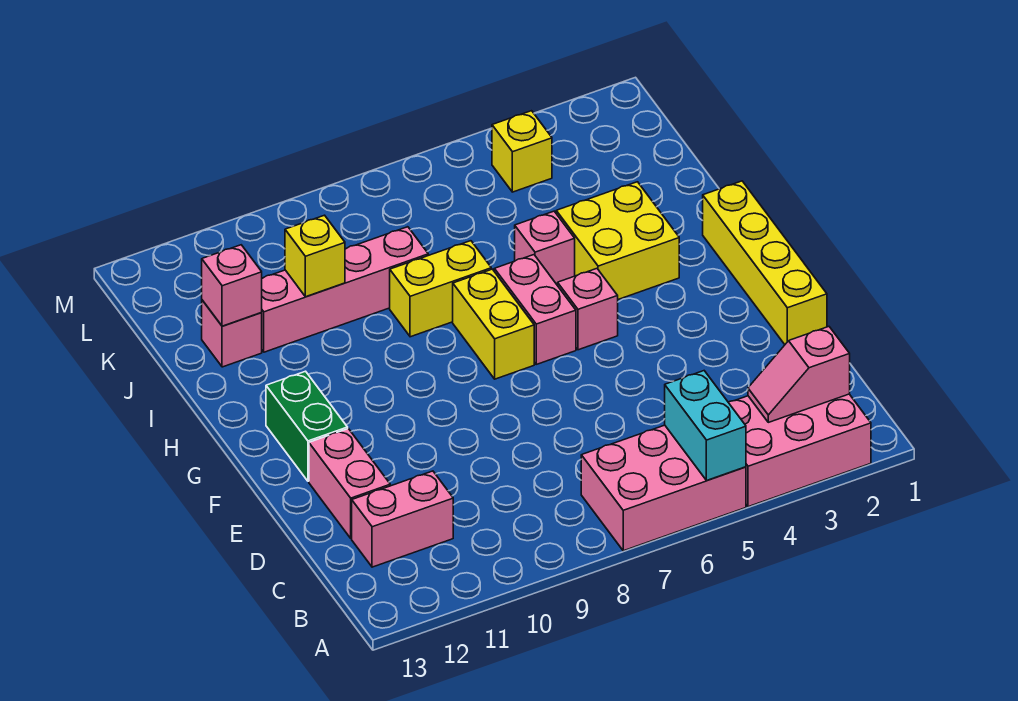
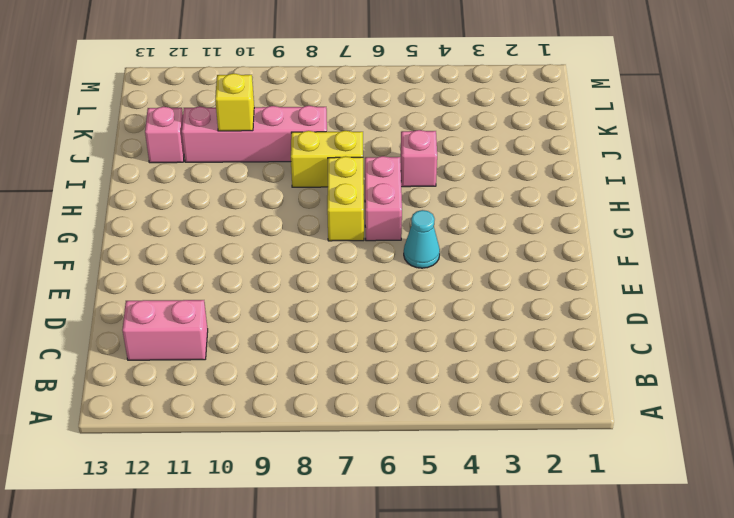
cyan cone F5 level 1 -> none
none -> pink brick A2:B4 level 1
none -> pink brick A5:B7 level 1
none -> pink brick D12:E12 level 1

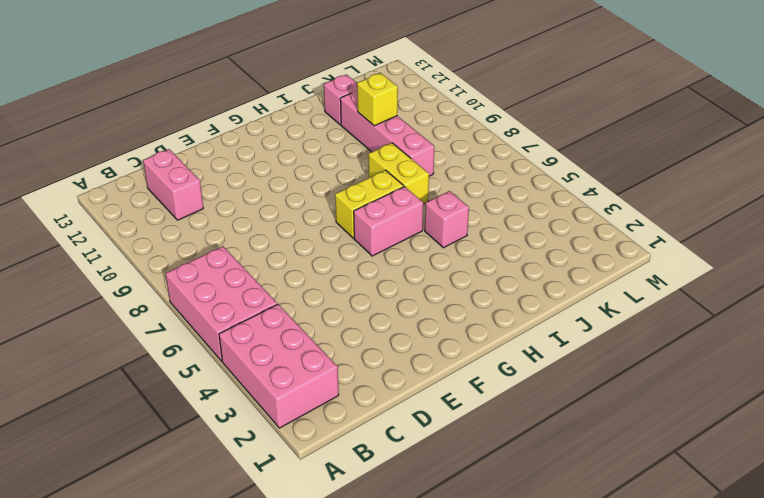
none -> pink brick D12:E12 level 1
none -> yellow brick E1:H1 level 1
none -> green brick F12:G12 level 1

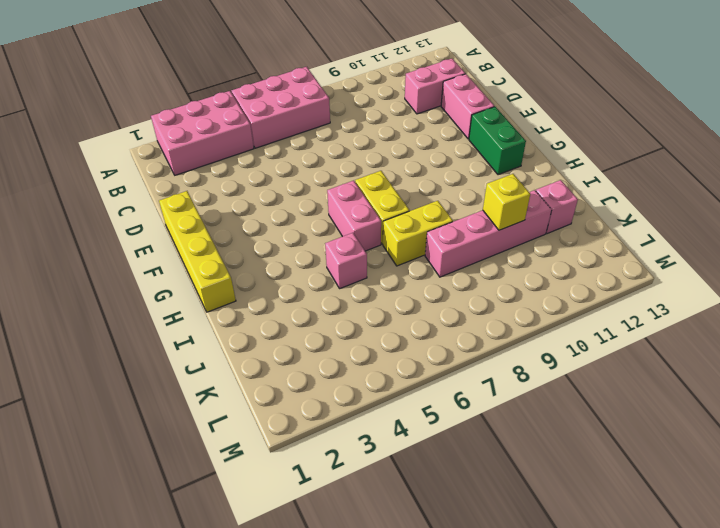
none -> pink brick G5 level 1
none -> yellow brick H3:I4 level 1
none -> yellow brick L4 level 1

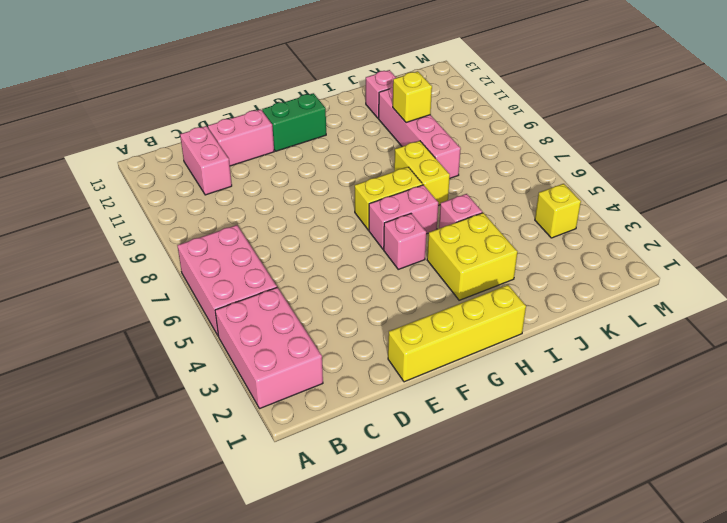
none -> cyan brick A5:B5 level 2
none -> pink slope B2:B3 level 2 top 2
none -> pink brick J12 level 2

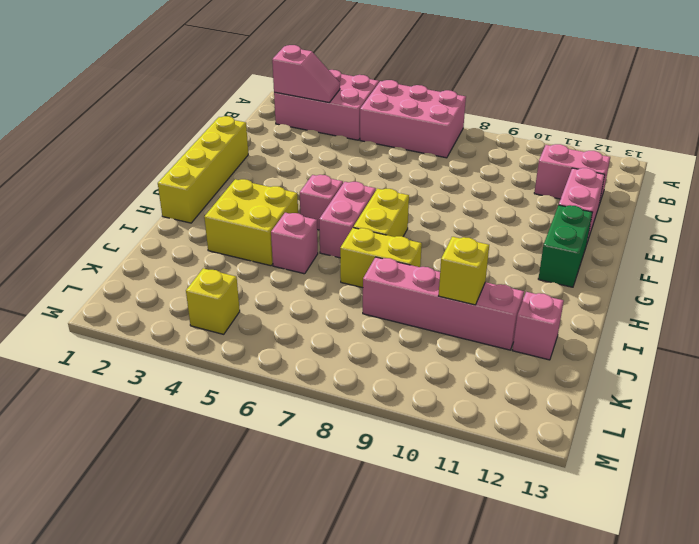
none -> cyan brick A5:B5 level 2
none -> pink brick J12 level 2

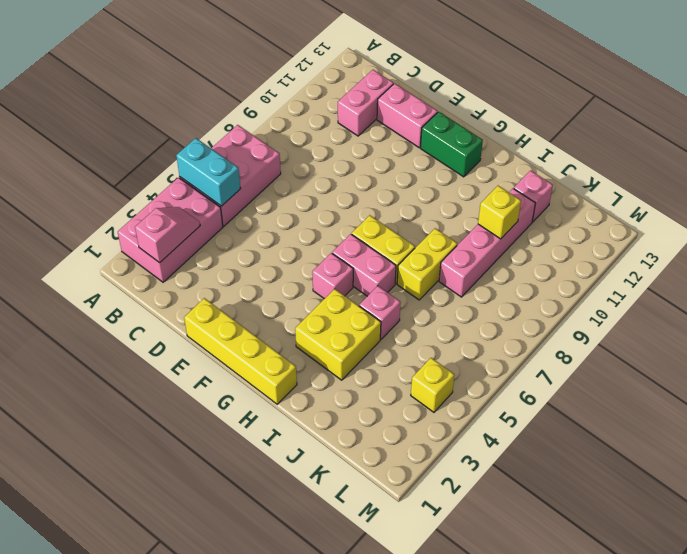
none -> pink brick J12 level 2

